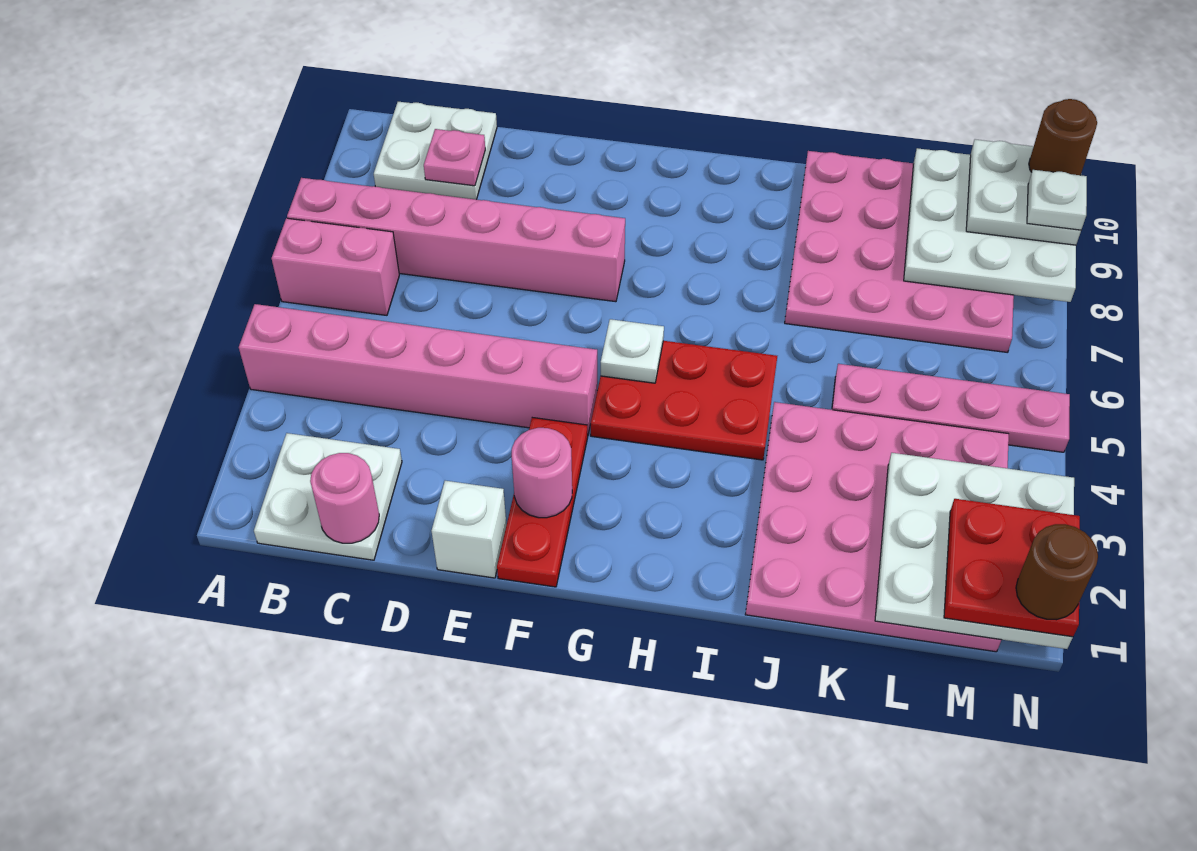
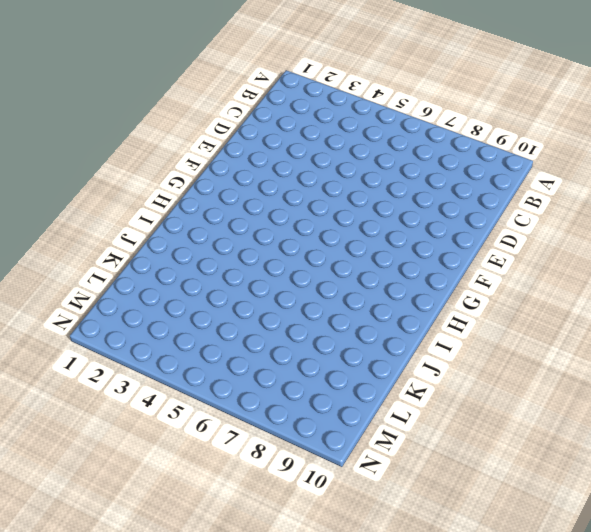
none -> pink brick A4:F4 level 1
none -> pink brick A6:B6 level 1
none -> pink brick A7:F7 level 1

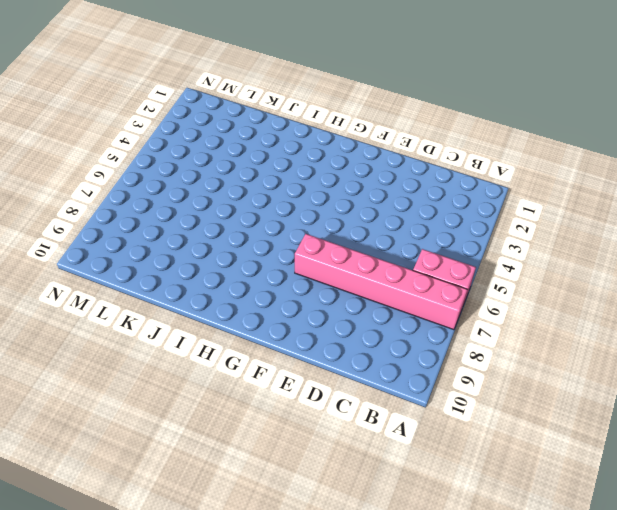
none -> pink brick A4:F4 level 1
none -> white plate B1:C2 level 1
none -> white plate B9:C10 level 1

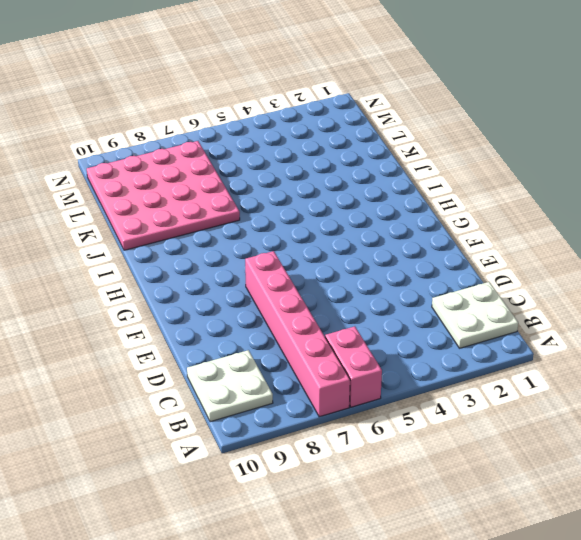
none -> pink brick A4:F4 level 1
none -> white brick E1 level 1
none -> red plate F1:F3 level 1

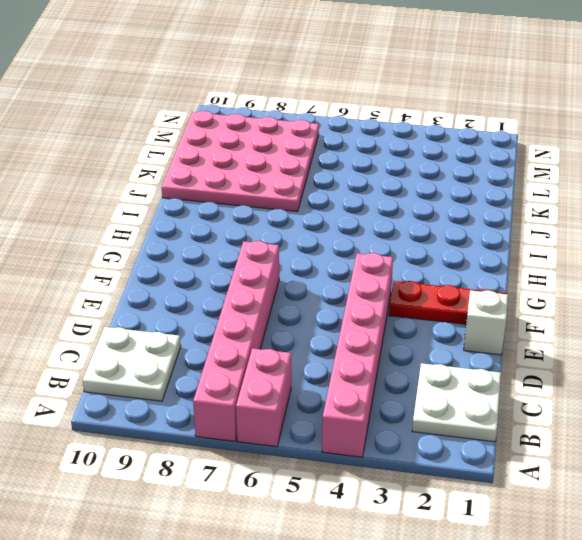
none -> red plate G4:I5 level 1
none -> pink plate J1:M4 level 1
none -> pink plate K5:N5 level 1

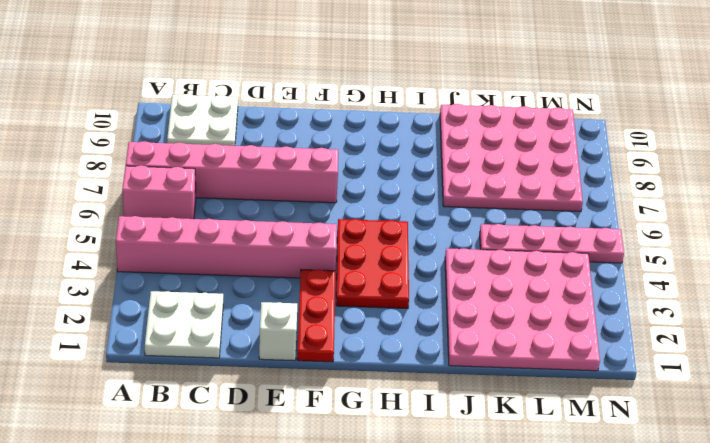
red plate G3:H5 level 1 -> red plate G4:I5 level 1
none -> pink round brick C1 level 2
none -> pink plate C9 level 2
none -> pink round brick F2 level 2

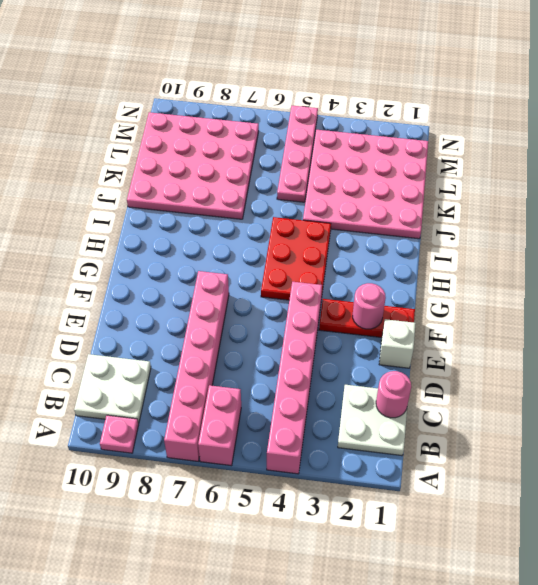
pink plate A9 level 1 -> pink plate C9 level 2
none -> white plate G5 level 2
none -> white plate L1:N3 level 2
none -> white plate L8:N10 level 2

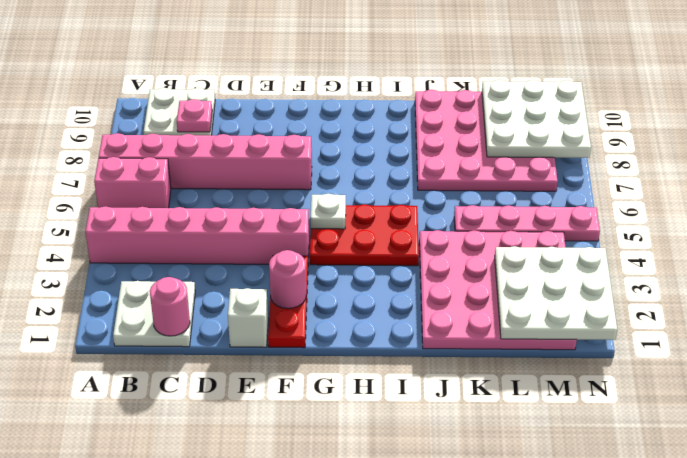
none -> red plate M1:N2 level 3
none -> white plate M9:N10 level 3
none -> brown round brick N1 level 4

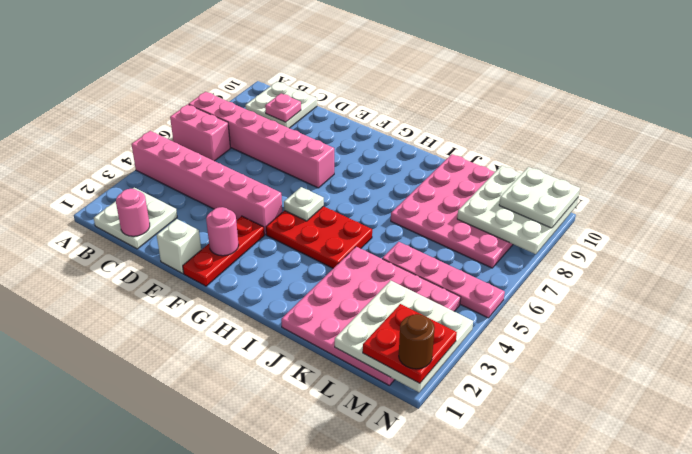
none -> white plate N9 level 4
none -> brown round brick N10 level 4

